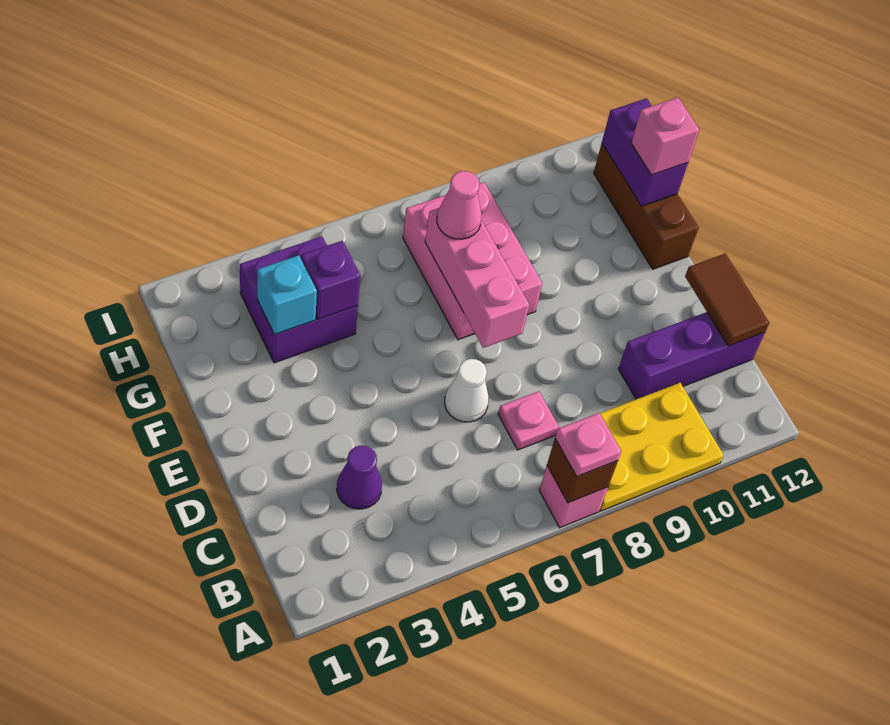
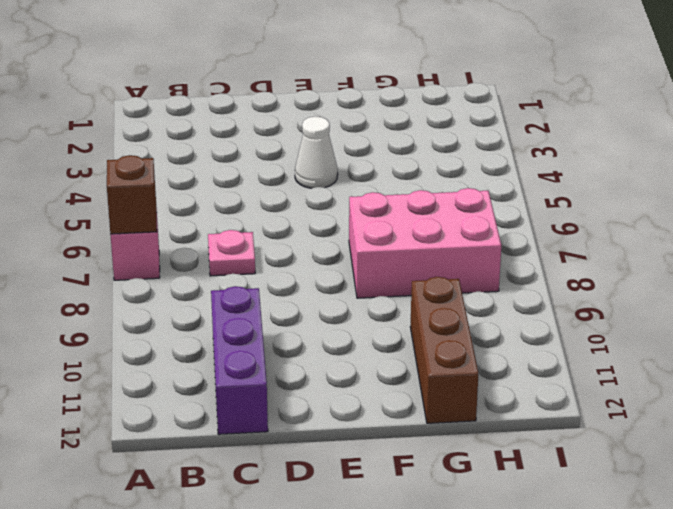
white cone E4 level 1 -> white cone D6 level 1
brown brick G10:G12 level 1 -> brown brick F12:H12 level 1
none -> yellow plate A8:B10 level 1
none -> purple cone C3 level 1
none -> purple brick G3:H4 level 1

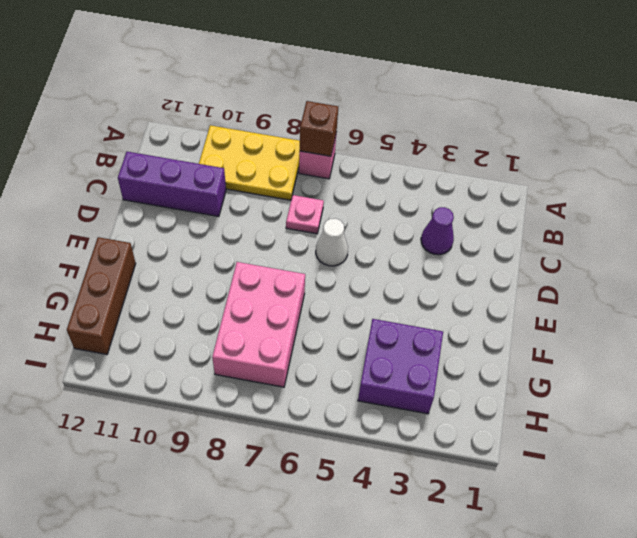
none -> brown tile C12:D12 level 2
none -> pink brick E7:G7 level 2
none -> cyan brick G3 level 2

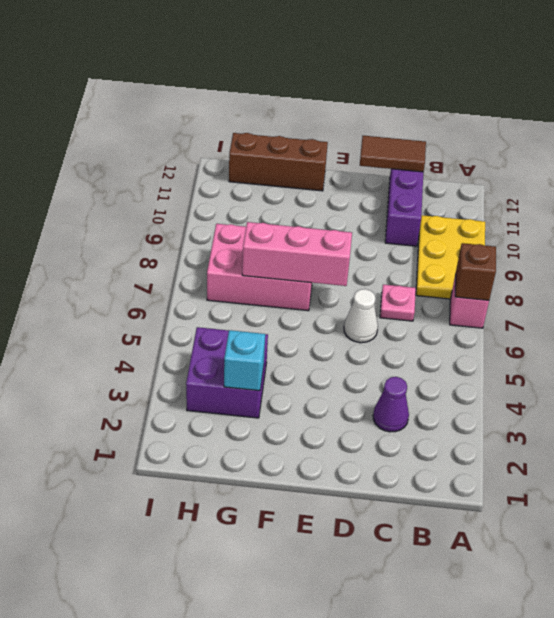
none -> purple brick G4 level 2
none -> purple brick G12:H12 level 2
none -> pink plate A7 level 3

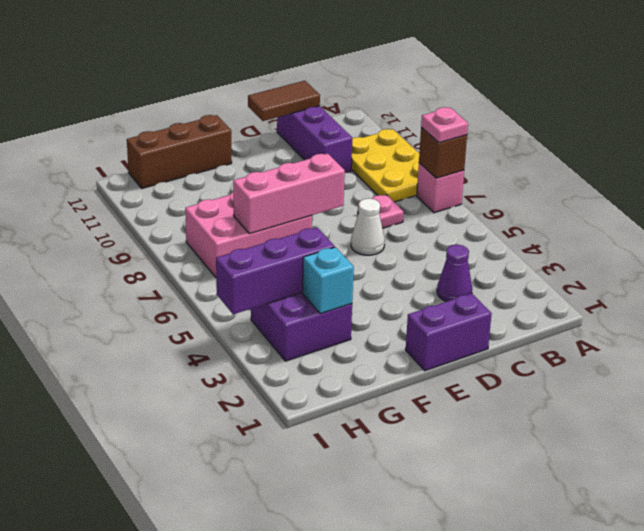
purple brick D1:E1 level 1 -> purple brick G12:H12 level 2
purple brick G4:I4 level 2 -> purple brick G4 level 2
none -> pink cone G7 level 3
none -> pink brick G12 level 3

